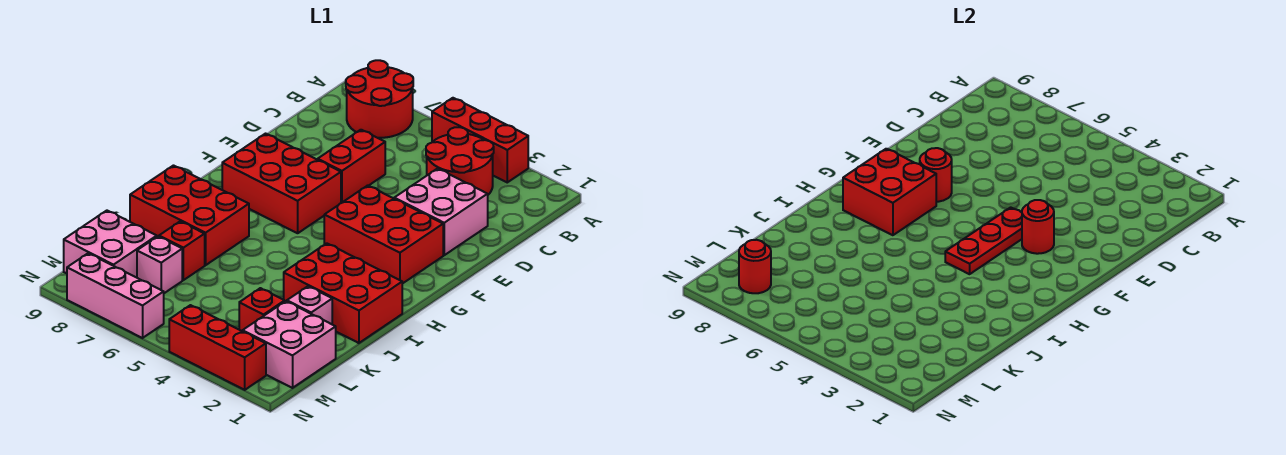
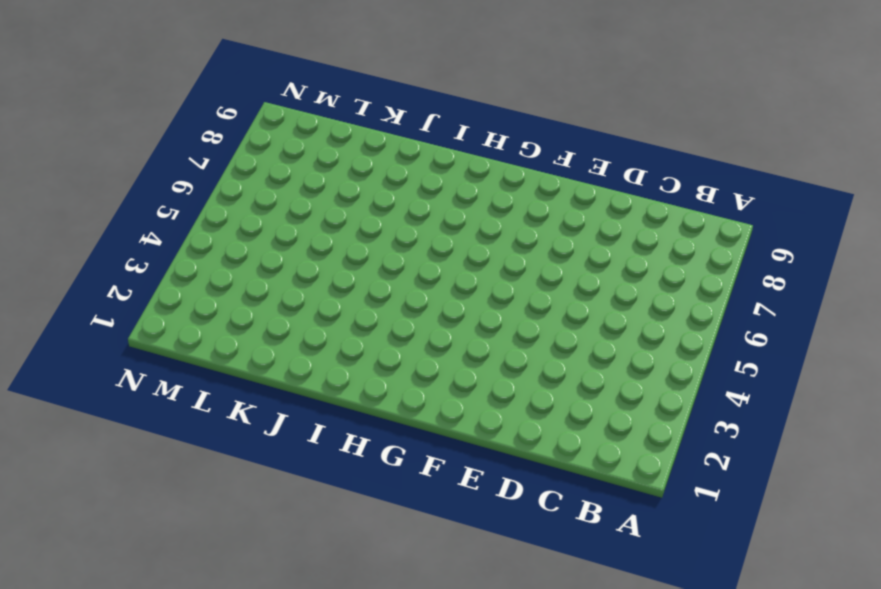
none -> red brick A3:A5 level 1
none -> red round brick A7:B8 level 1
none -> red round brick B3:C4 level 1

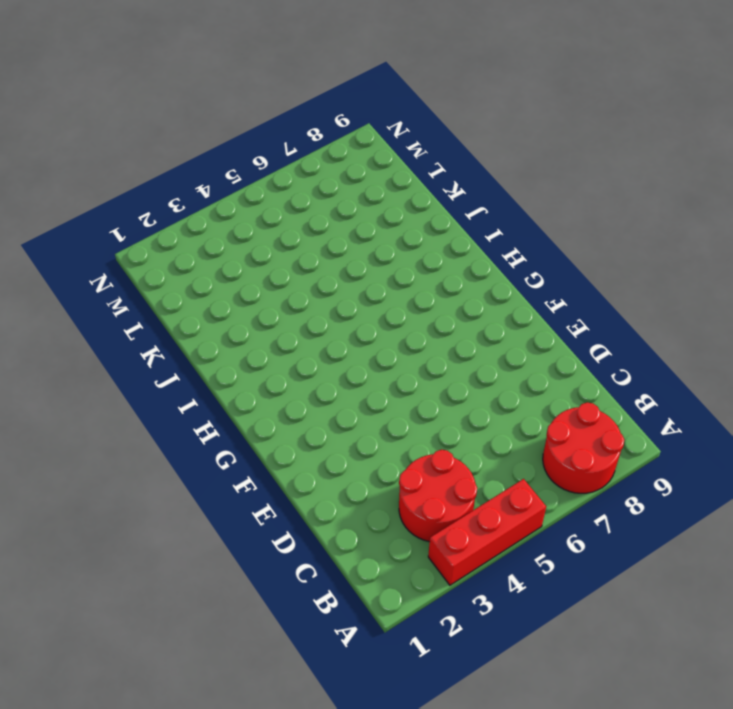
none -> pink brick D2:E3 level 1
none -> red brick D6:E6 level 1
none -> red brick F2:G4 level 1

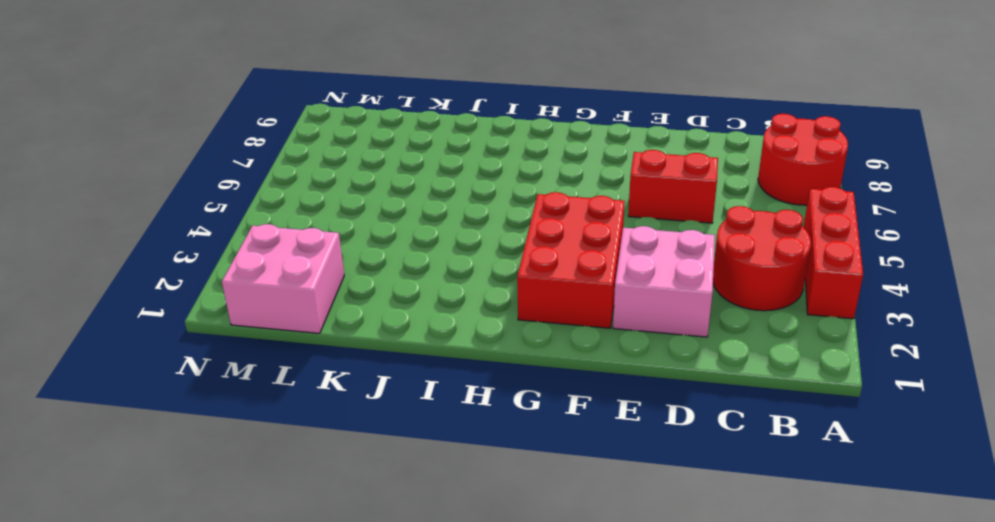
none -> red brick F6:G8 level 1
none -> red brick I1:J3 level 1
none -> red brick I7:J9 level 1

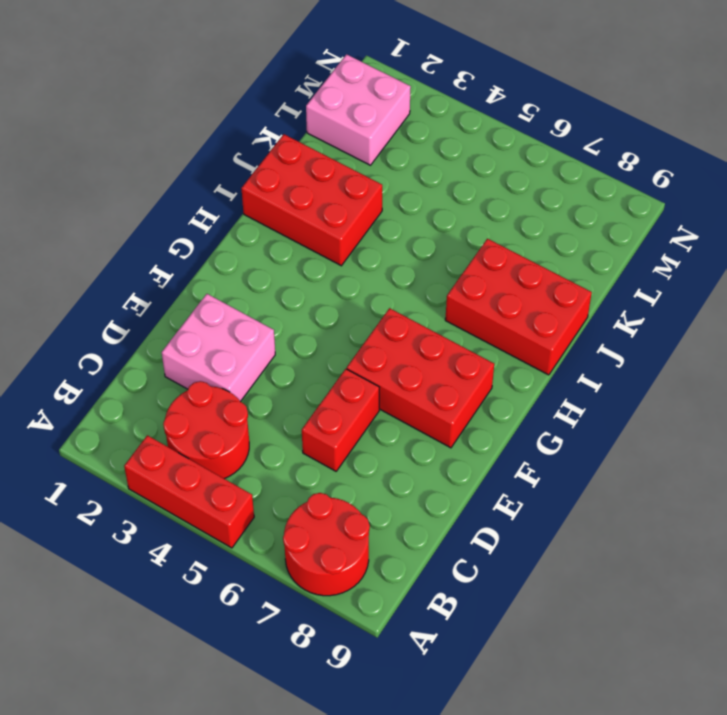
none -> red brick F2:G4 level 1
none -> pink brick K2 level 1
none -> red brick K7 level 1

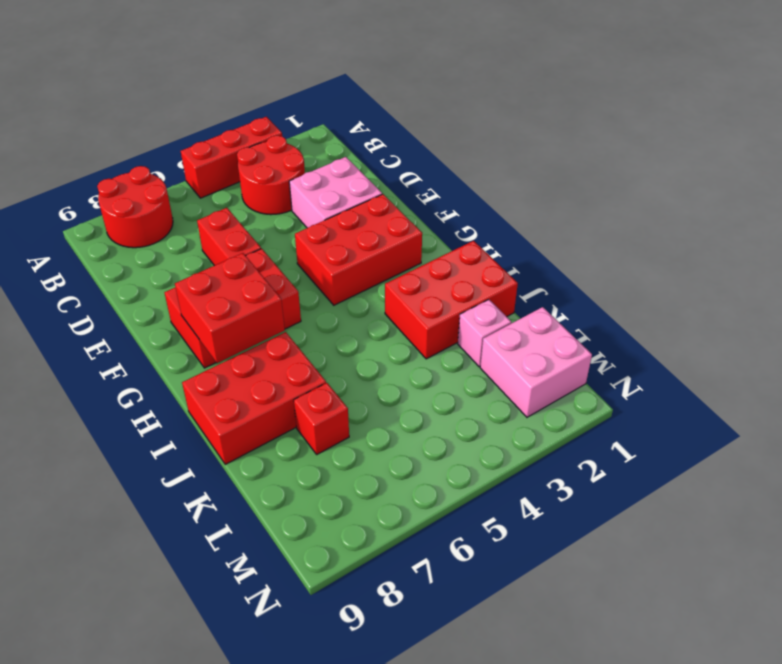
none -> red brick L3 level 1
none -> pink brick L7 level 1
none -> pink brick L8:M9 level 1

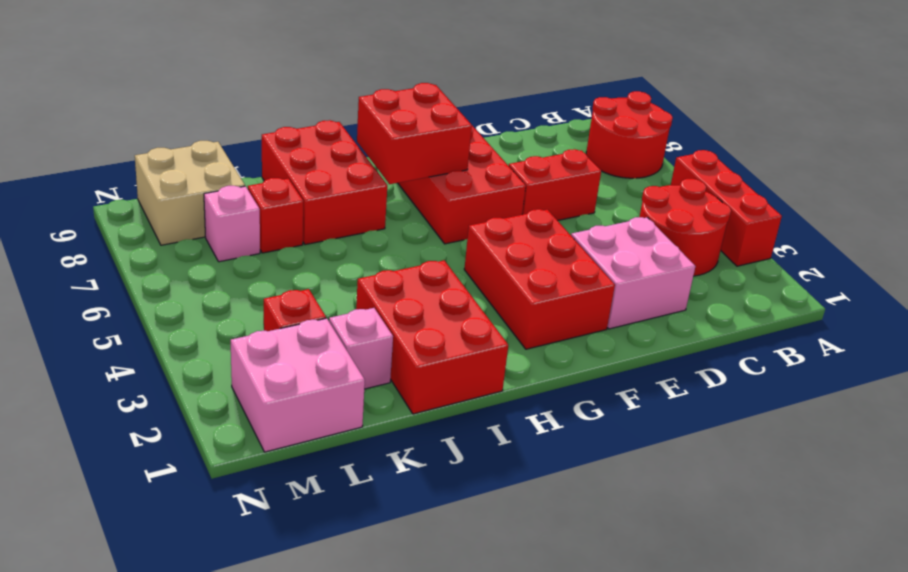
tan brick L8:M9 level 1 -> pink brick L8:M9 level 1
none -> red brick N2:N4 level 1
none -> pink brick N6:N8 level 1
none -> red round brick F3 level 2

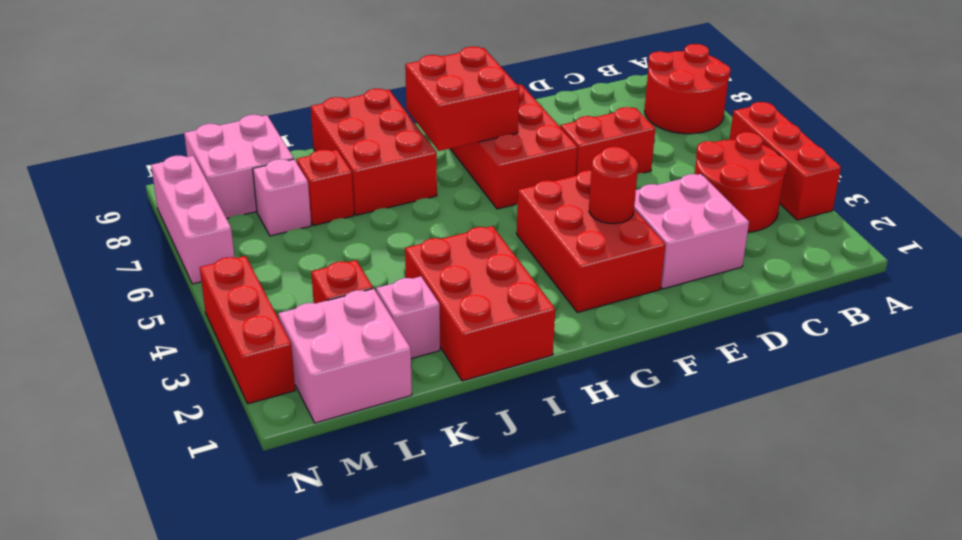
none -> red plate F4:H4 level 2
none -> red round brick F7 level 2
none -> red round brick M8 level 2

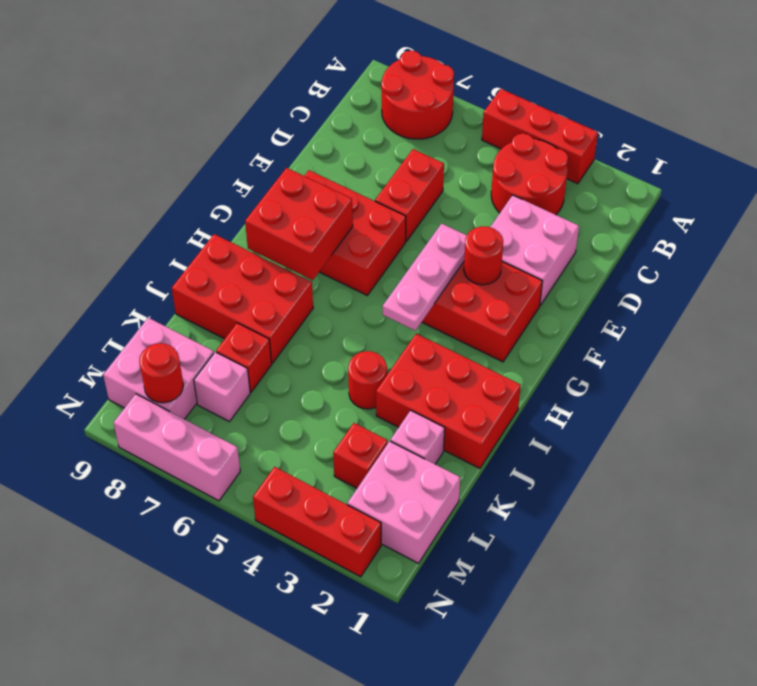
pink plate F4:H4 level 2 -> red plate F4:H4 level 2
red round brick J4 level 1 -> red round brick F7 level 2

